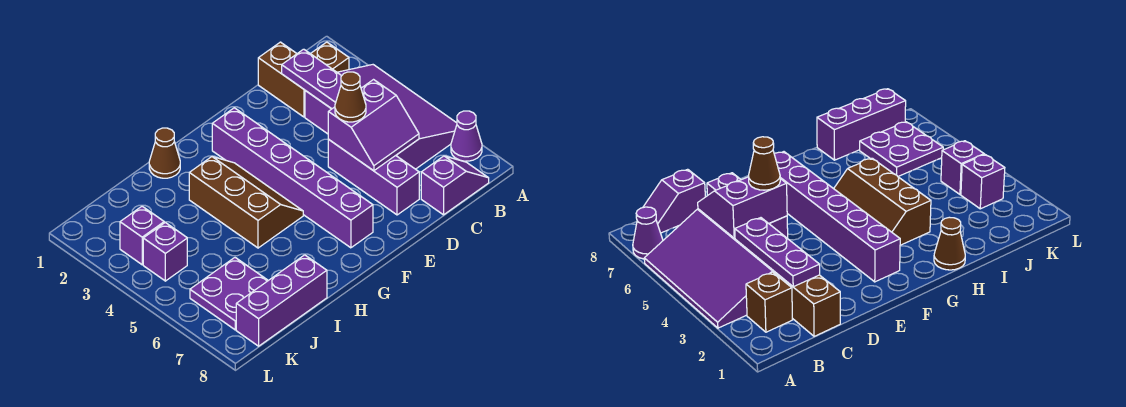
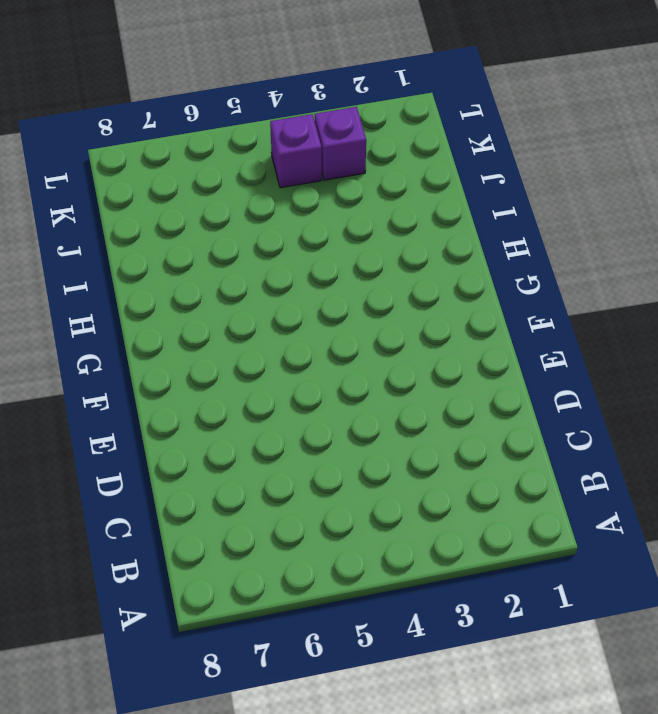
none -> purple slope A3:C6 level 1 top C
none -> purple cone A7 level 1
none -> brown brick B2 level 1

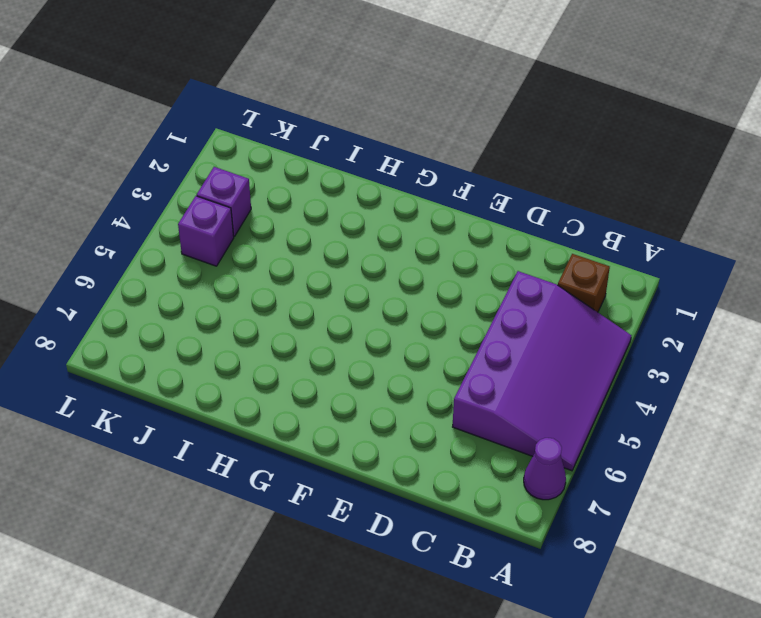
none -> purple slope B8:C8 level 1 top C
none -> brown brick C1:C2 level 1
none -> purple brick D5:D7 level 1

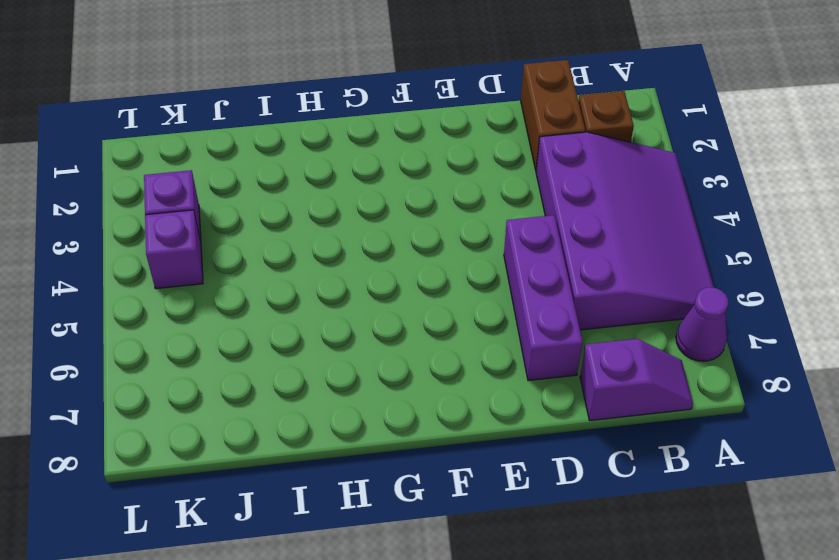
none -> purple brick F2:F7 level 1
none -> brown slope G3:H5 level 1 top H
none -> brown cone H1 level 1

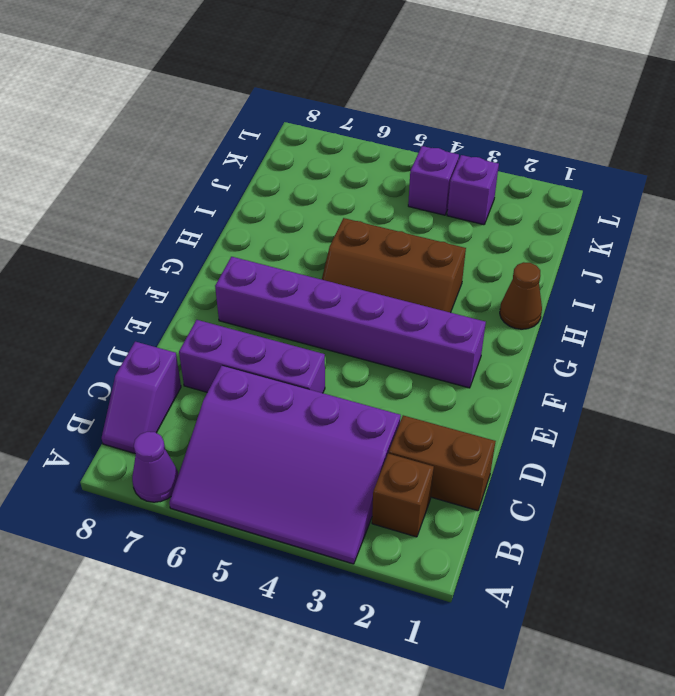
none -> purple brick I8:K8 level 1
none -> purple plate J6:K7 level 1
none -> purple plate C2:C4 level 2

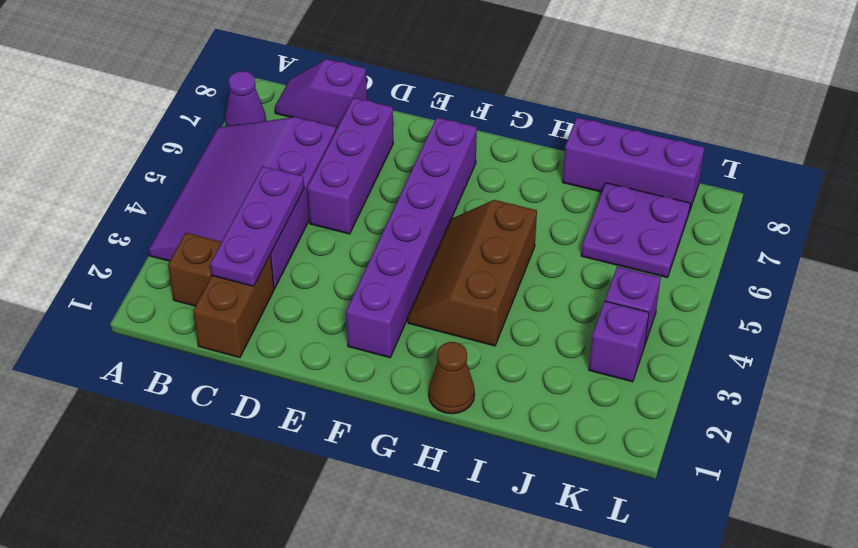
none -> purple slope C5:D6 level 2 top 5
none -> brown cone D5 level 3

